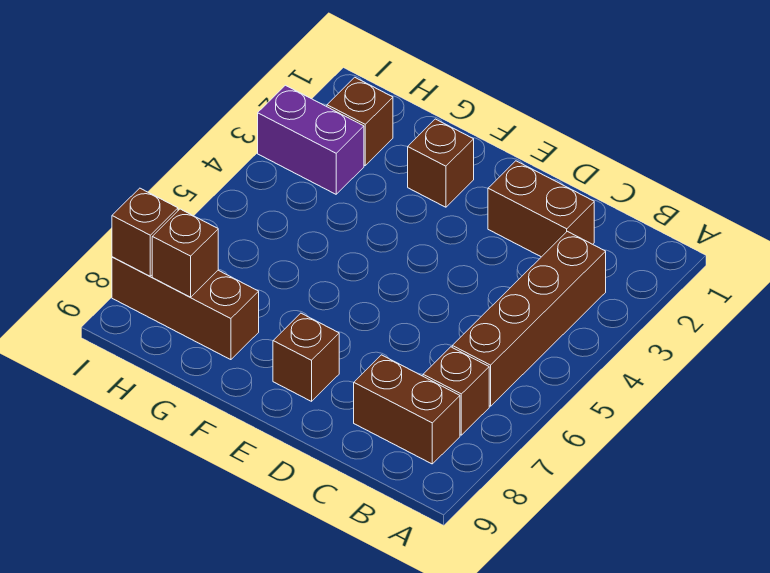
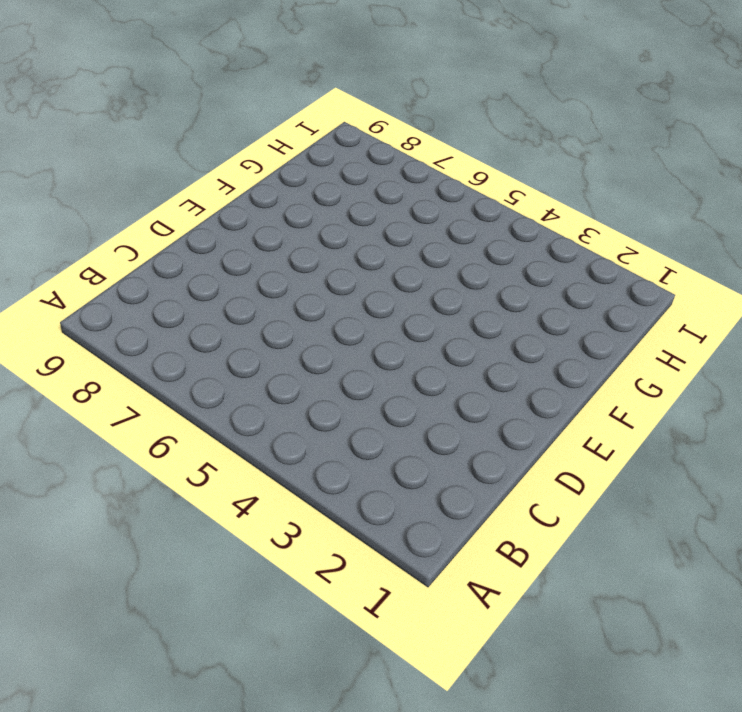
none -> brown brick B3:B6 level 1
none -> brown brick B7 level 1

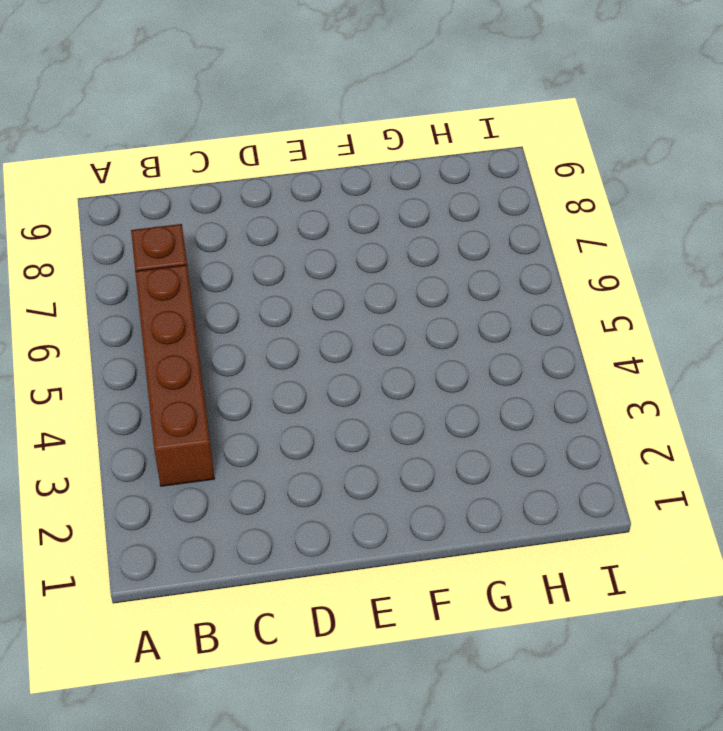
none -> brown brick B8:C8 level 1
none -> brown brick C2:D2 level 1

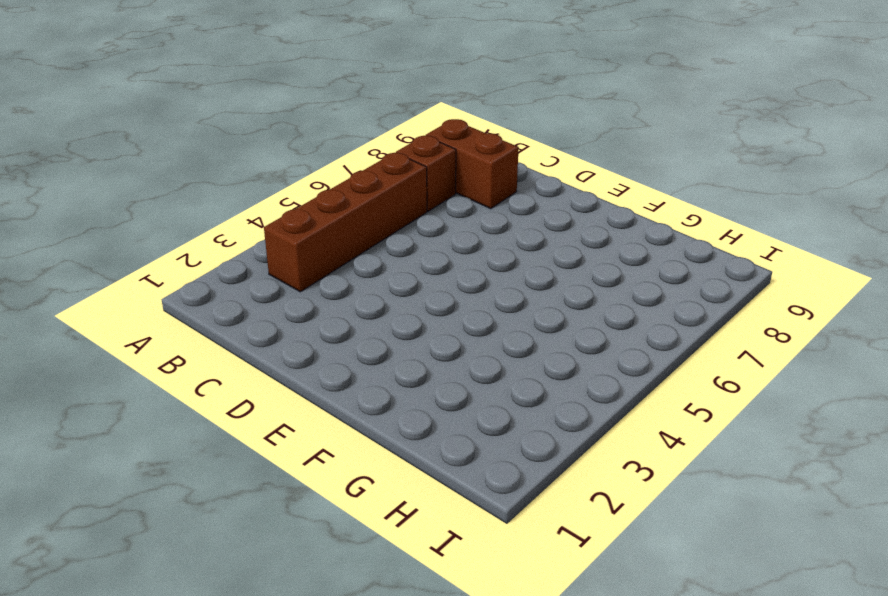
none -> brown brick C2:D2 level 1
none -> brown brick E8 level 1

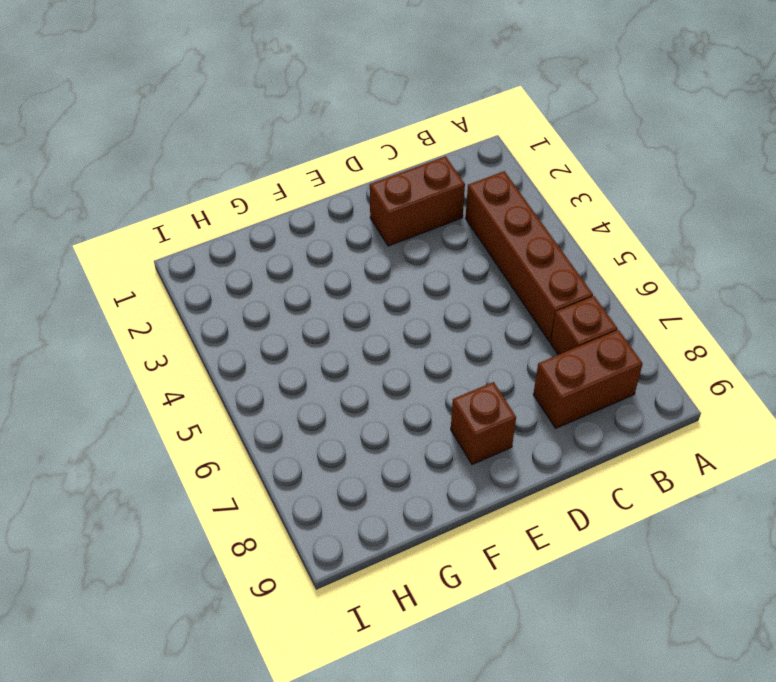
none -> brown brick F2 level 1
none -> brown brick G8:I8 level 1

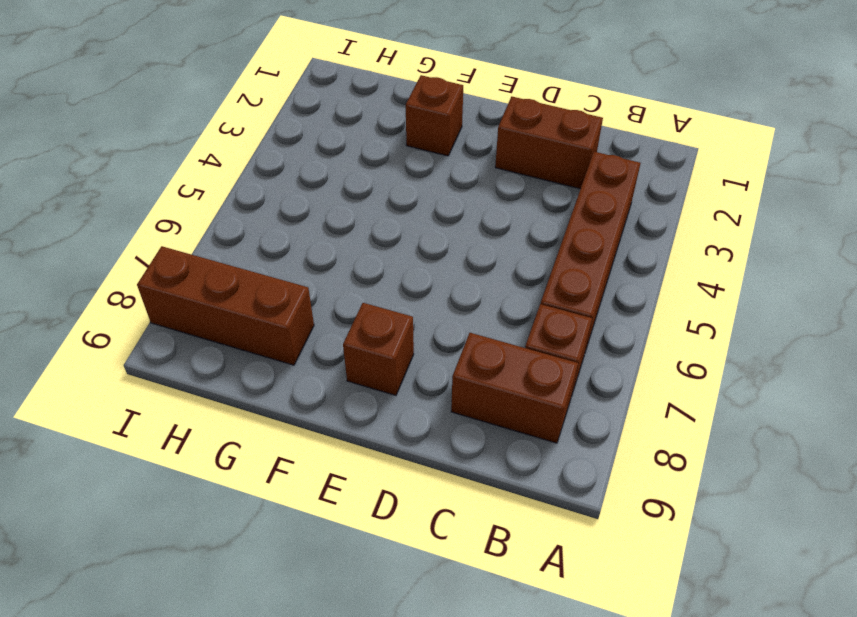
none -> brown brick H2 level 1
none -> purple brick H3:I3 level 1

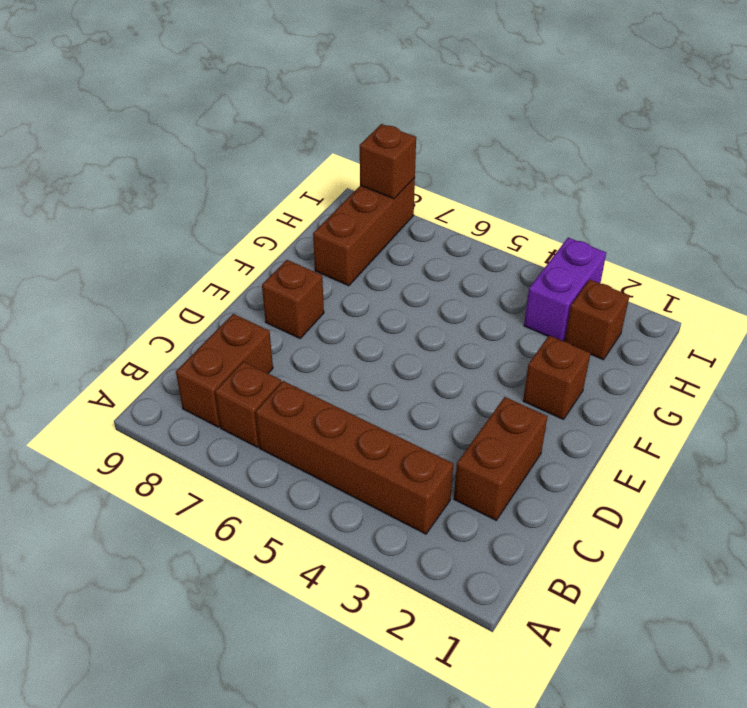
none -> brown brick H8 level 2

